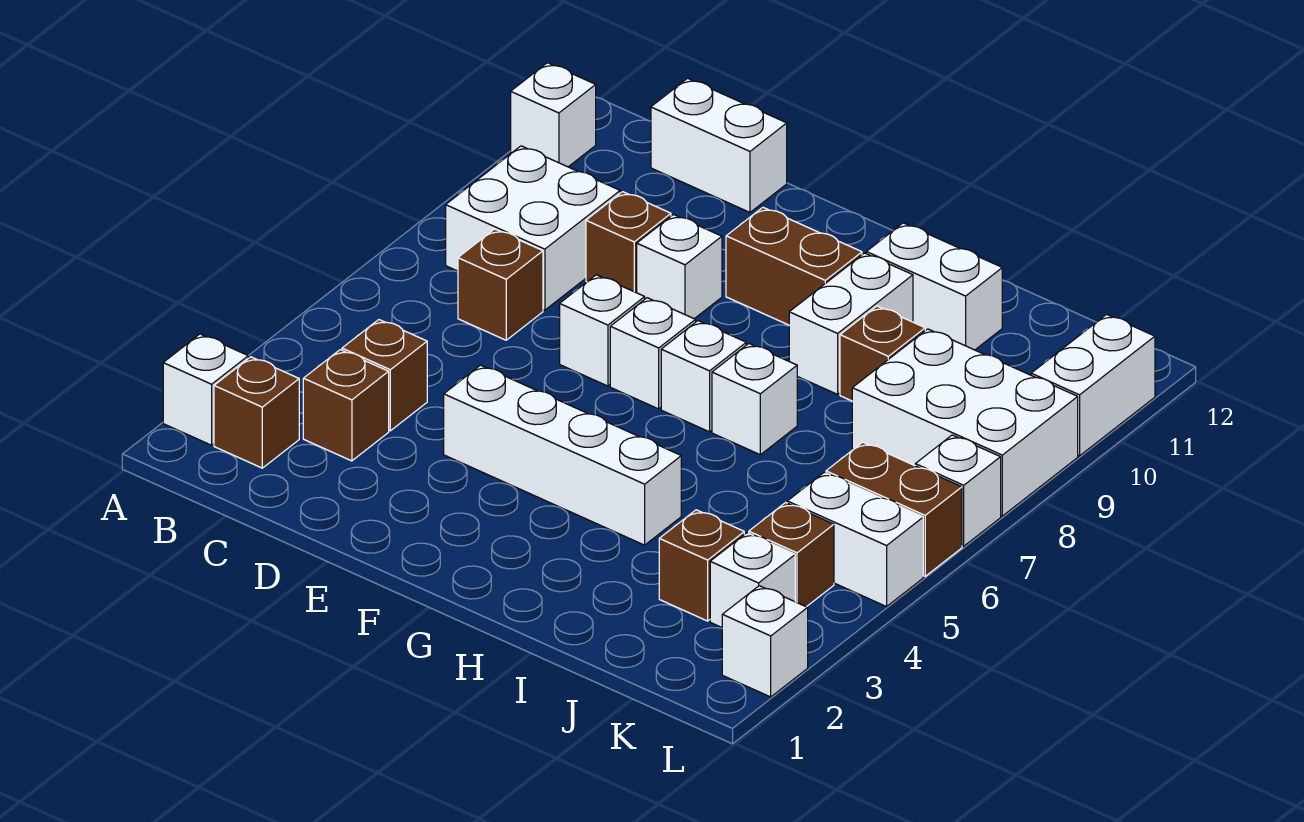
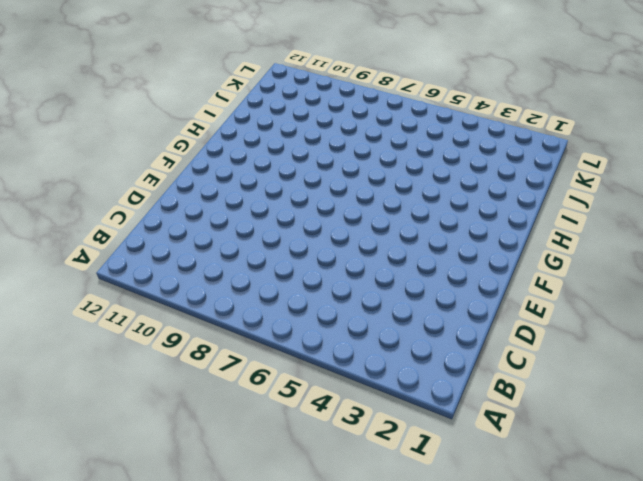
none -> white brick A2 level 1
none -> white brick A11 level 1
none -> brown brick B2 level 1

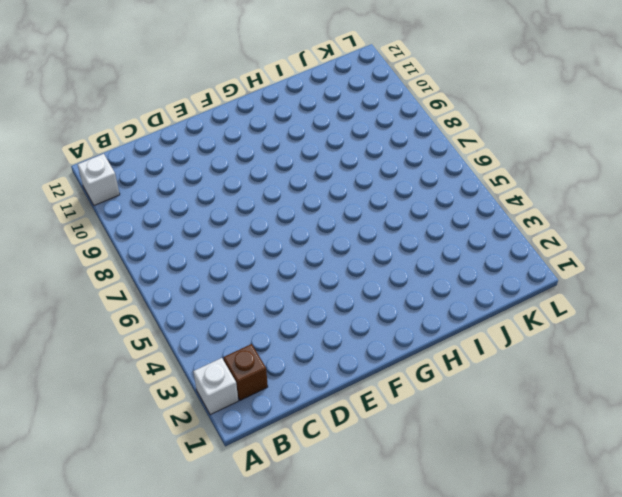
none -> white brick B8:C9 level 1
none -> brown brick C3 level 1
none -> brown brick C4 level 1

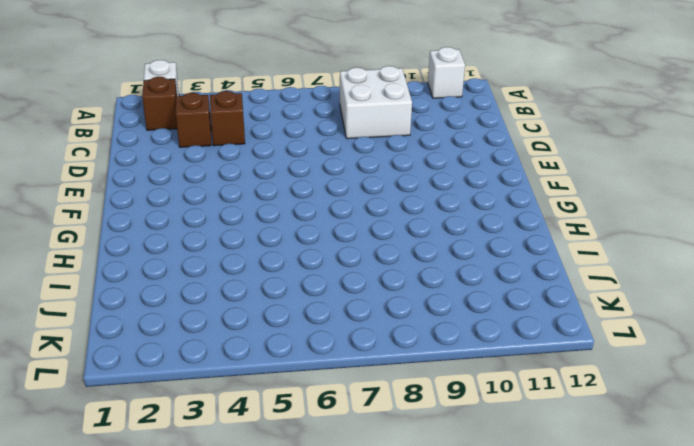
none -> brown brick C7 level 1
none -> white brick C12:D12 level 1
none -> brown brick D9 level 1

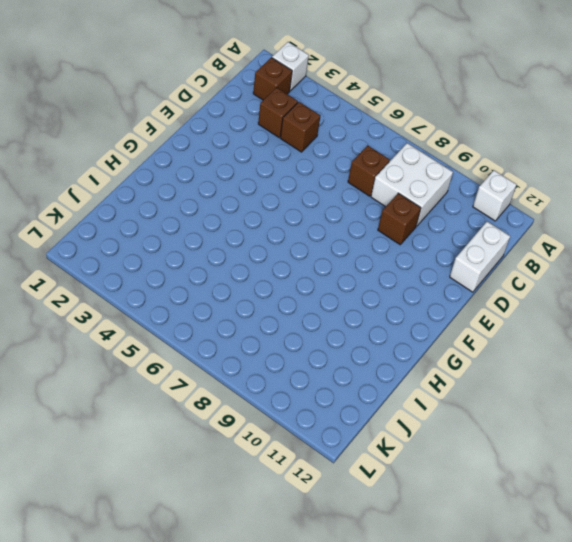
none -> white brick E4:H4 level 1
none -> white brick E7 level 1
none -> white brick E9 level 1

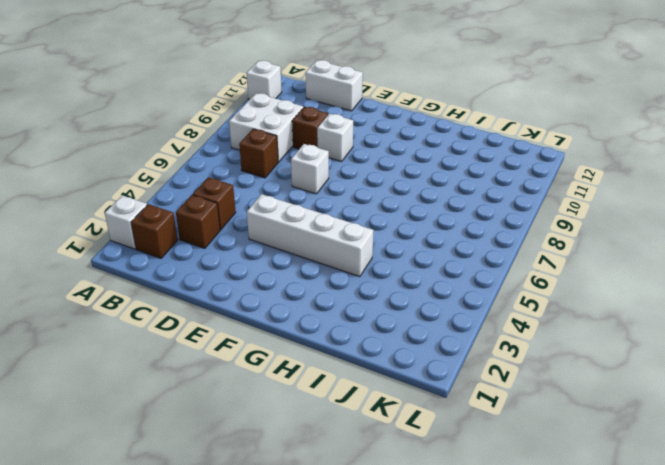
none -> white brick F7 level 1
none -> brown brick F10:G10 level 1
none -> white brick G7 level 1

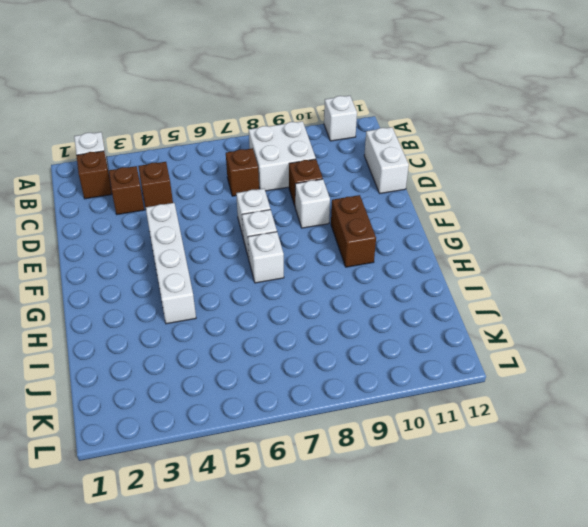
none -> white brick H7 level 1
none -> white brick H9:H10 level 1
none -> white brick H11:I11 level 1

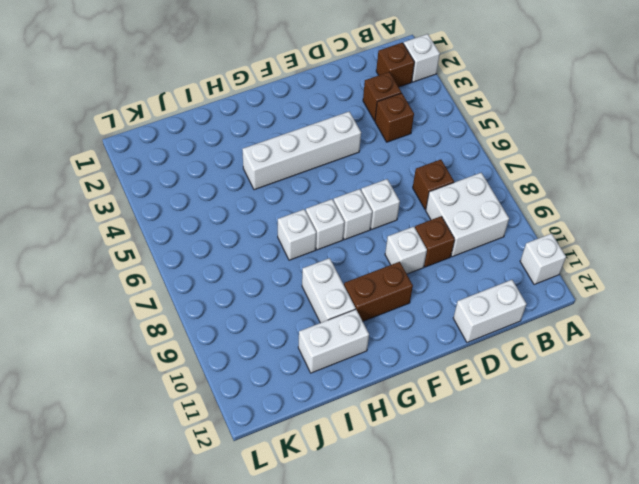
none -> brown brick I9 level 1
none -> brown brick J3 level 1
none -> white brick J8:L9 level 1

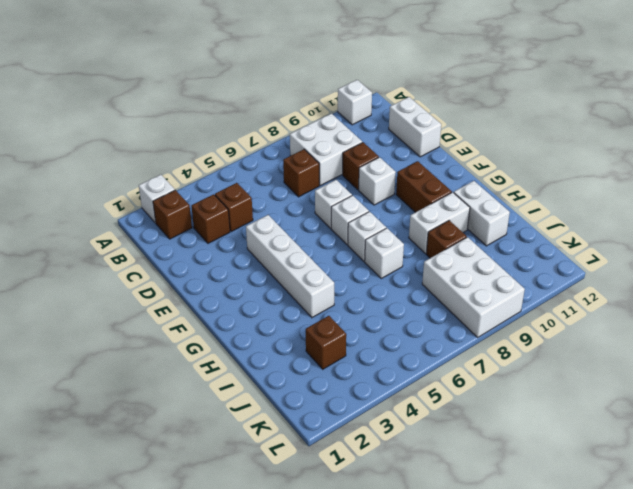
none -> white brick K3 level 1
none -> brown brick K4 level 1
none -> white brick K5:L5 level 1

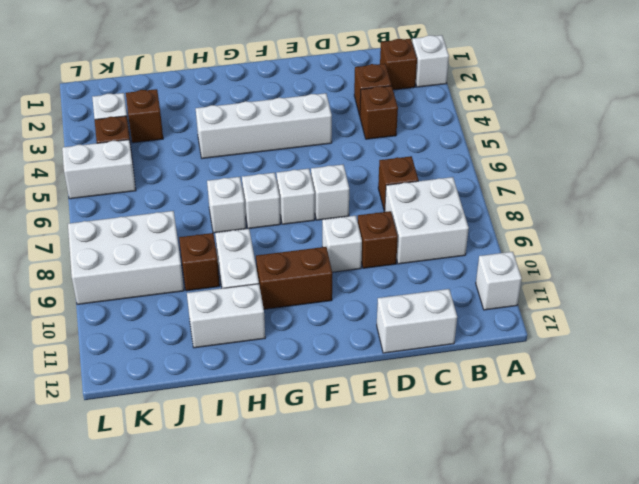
none -> brown brick K6:L6 level 1
none -> white brick L2 level 1
none -> white brick L7 level 1

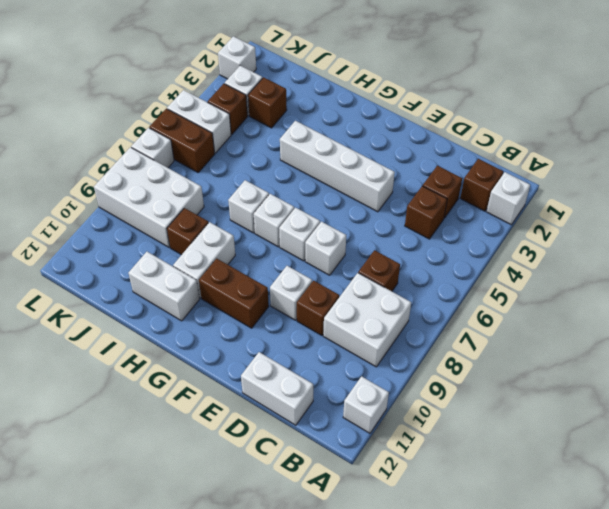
none -> white brick L10:L11 level 1

